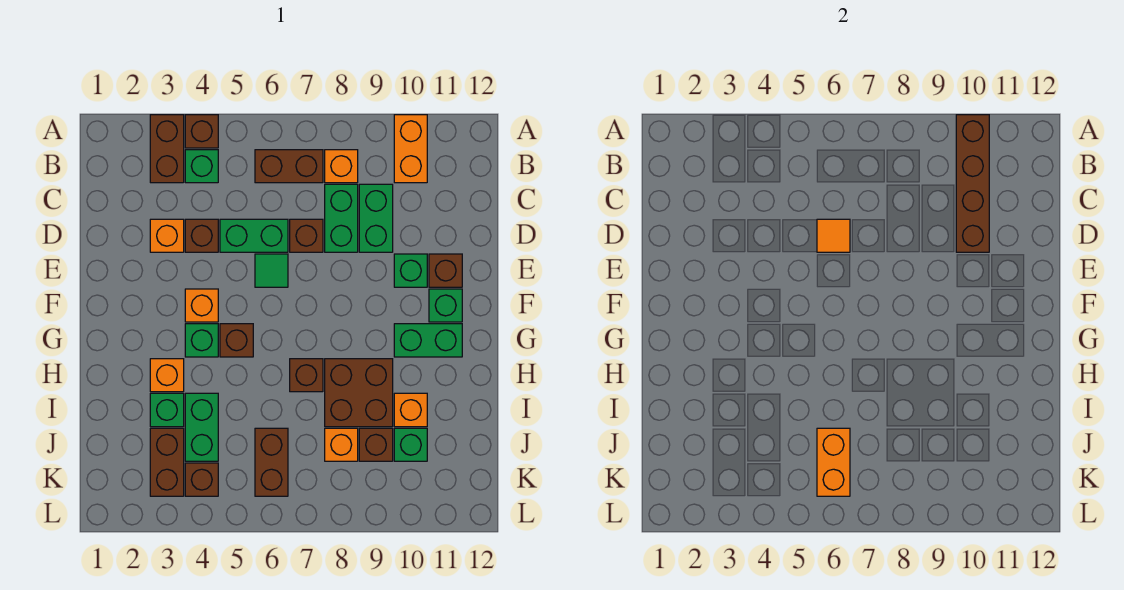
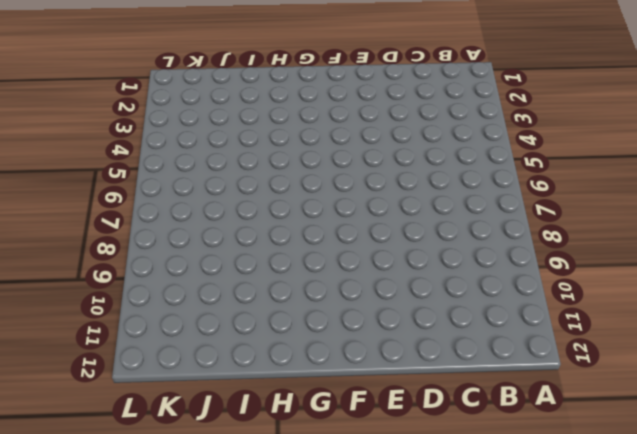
none -> brown brick A3:B3 level 1
none -> brown brick A4 level 1
none -> orange brick A10:B10 level 1
none -> green brick B4 level 1

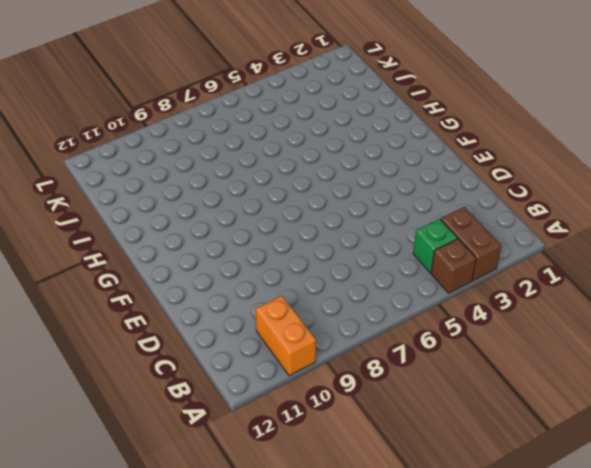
none -> brown brick B6:B7 level 1
none -> orange brick B8 level 1
none -> green brick C8:D8 level 1
none -> green brick C9:D9 level 1

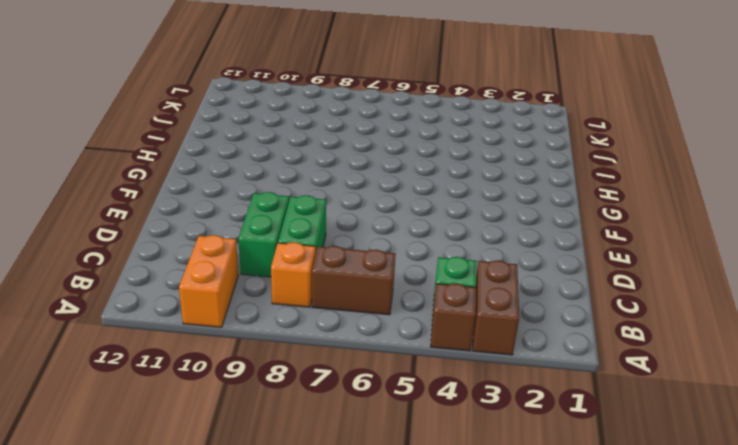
none -> orange brick D3 level 1
none -> brown brick D4 level 1
none -> green brick D5:D6 level 1
none -> brown brick D7 level 1

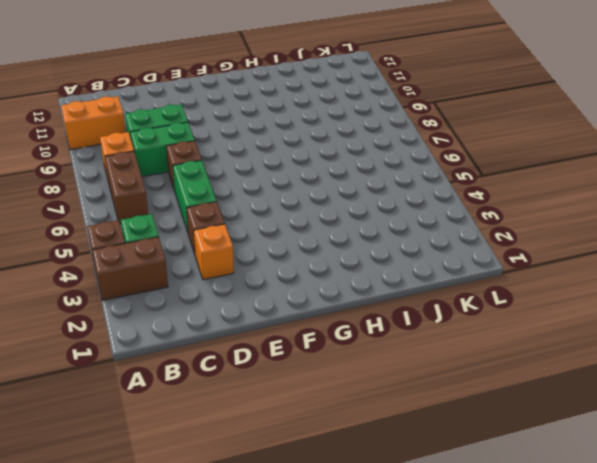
none -> green tile E6 level 1
none -> green brick E10 level 1
none -> brown brick E11 level 1
none -> orange brick F4 level 1

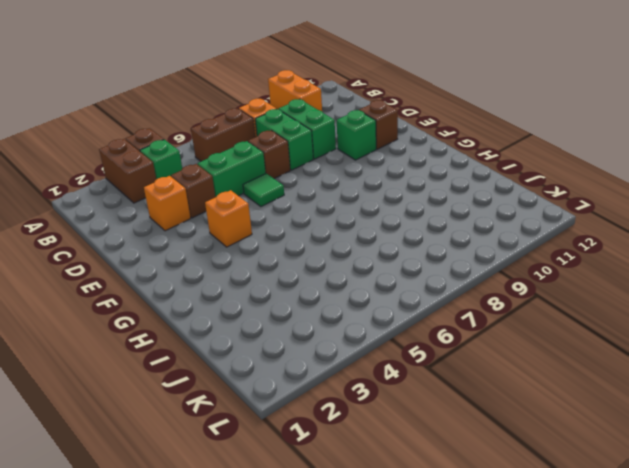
none -> green brick F11 level 1
none -> green brick G4 level 1
none -> brown brick G5 level 1
none -> green brick G10:G11 level 1

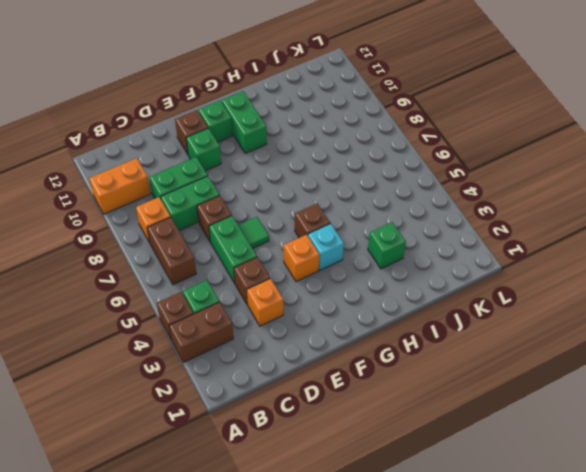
cyan brick G4 level 1 -> green brick G4 level 1
none -> orange brick H3 level 1
none -> brown brick H7 level 1
none -> brown brick H8:I9 level 1
none -> green brick I4:J4 level 1

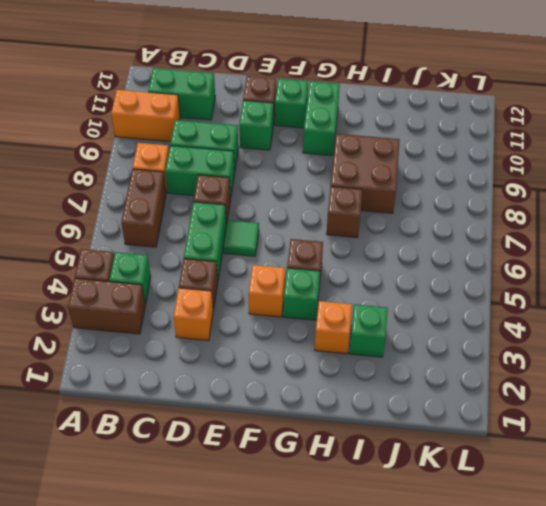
green brick B11:C11 level 1 -> green brick I4:J4 level 1
none -> orange brick I10 level 1
none -> brown brick J3:K3 level 1
none -> brown brick J6:K6 level 1
none -> orange brick J8 level 1

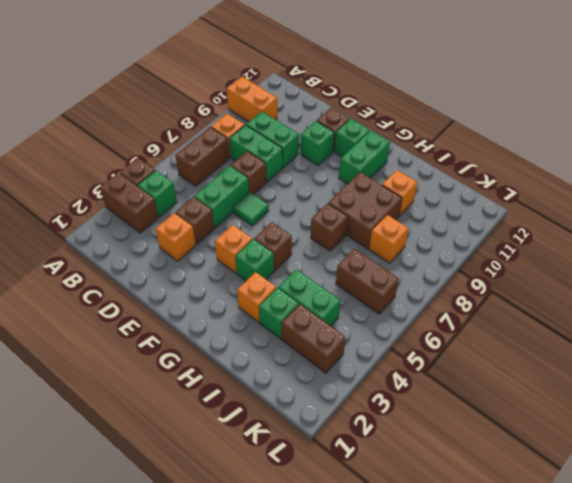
none -> brown brick J9 level 1
none -> green brick J10 level 1
none -> brown brick K4 level 1
none -> brown brick A10:D10 level 2

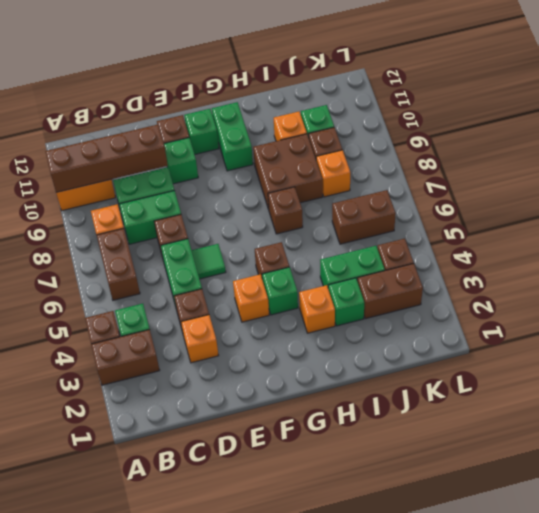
none -> orange tile D6 level 2
none -> orange brick J6:K6 level 2

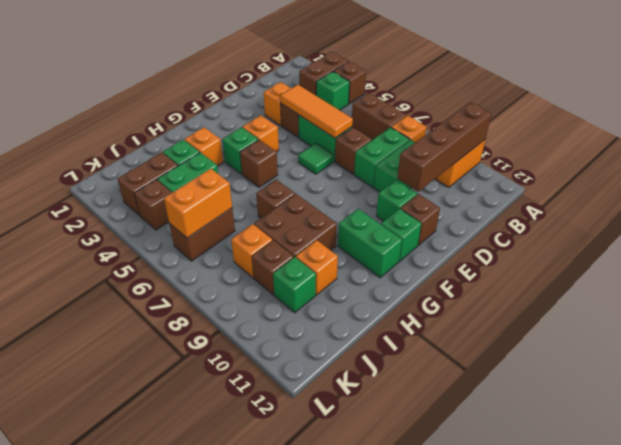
orange tile D4:D6 level 2 -> orange tile D6 level 2

